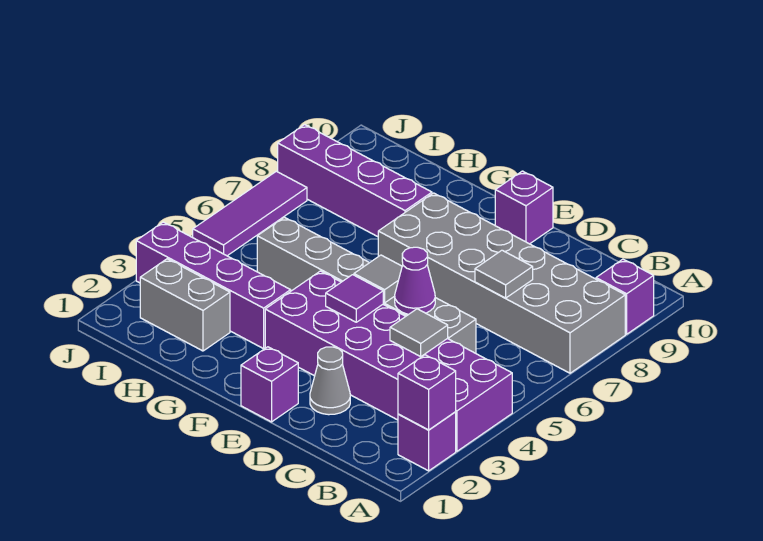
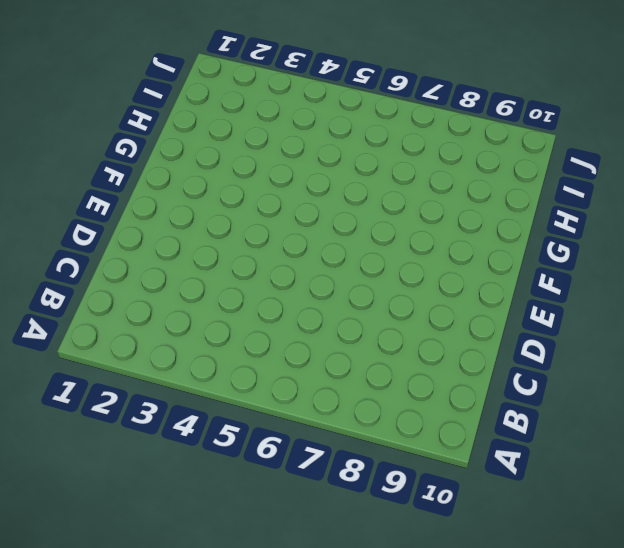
none -> purple brick A2 level 1
none -> purple brick A3:F4 level 1
none -> grey brick A7:F8 level 1

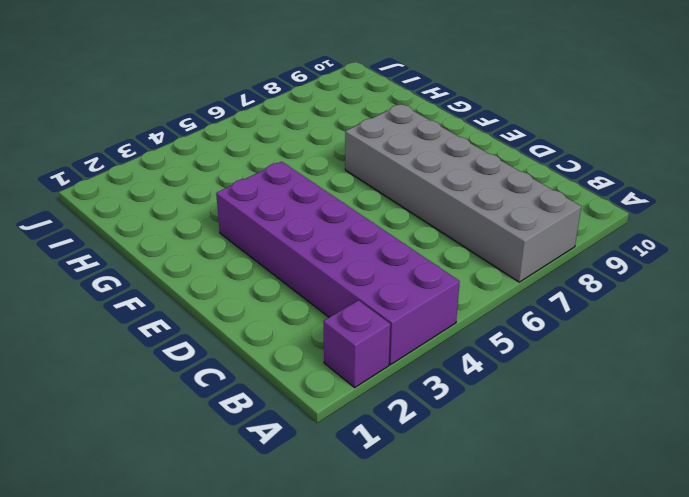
none -> purple brick A9 level 1
none -> grey brick C5:H5 level 1
none -> grey cone D2 level 1

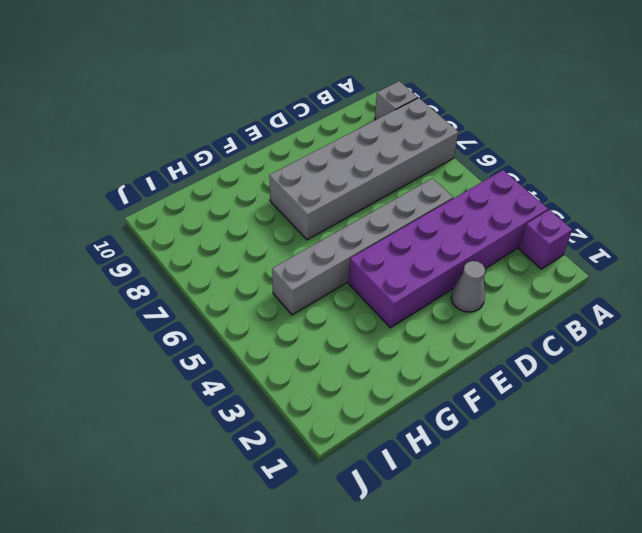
grey brick A9 level 1 -> purple brick A9 level 1
none -> purple brick E1 level 1
none -> purple brick E10 level 1
none -> purple brick G3:J3 level 1

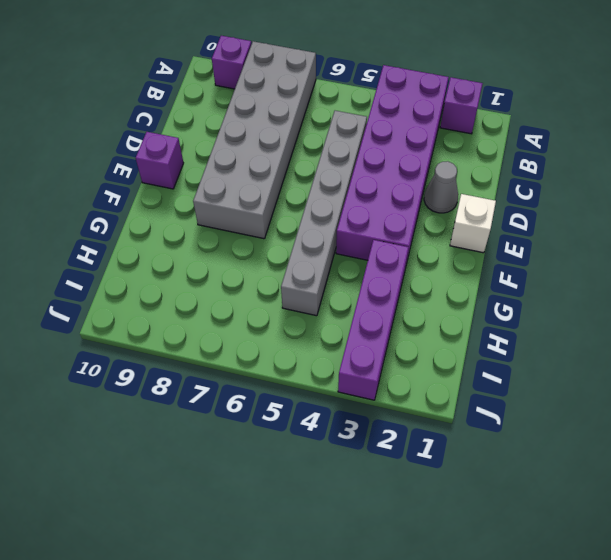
white brick E1 level 1 -> purple brick E1 level 1
none -> purple brick G8:J8 level 1
none -> grey brick H2:I2 level 1
none -> purple tile J5:J7 level 1

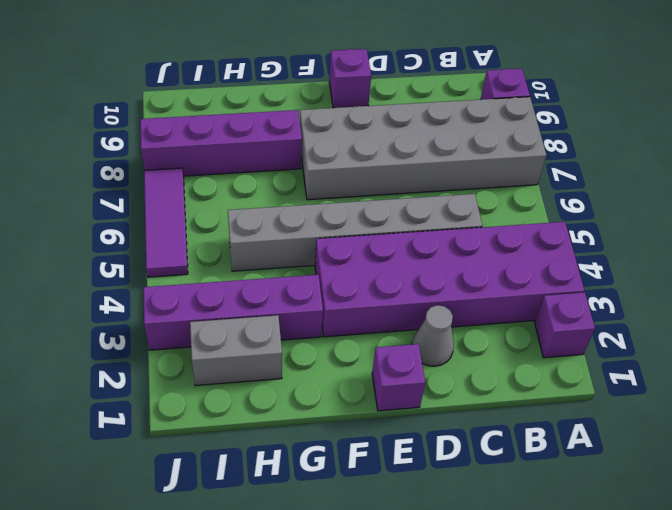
none -> purple brick A2 level 2
none -> grey tile C4 level 2
none -> grey tile C7 level 2

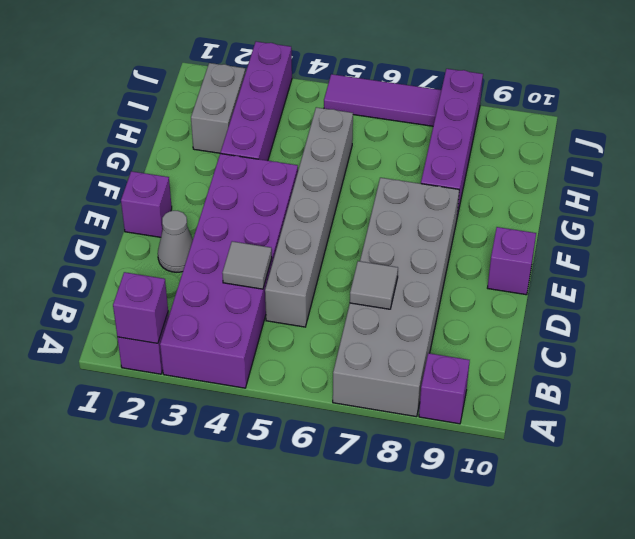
none -> purple cone D5 level 2
none -> purple tile E4 level 2
none -> grey tile E5 level 2

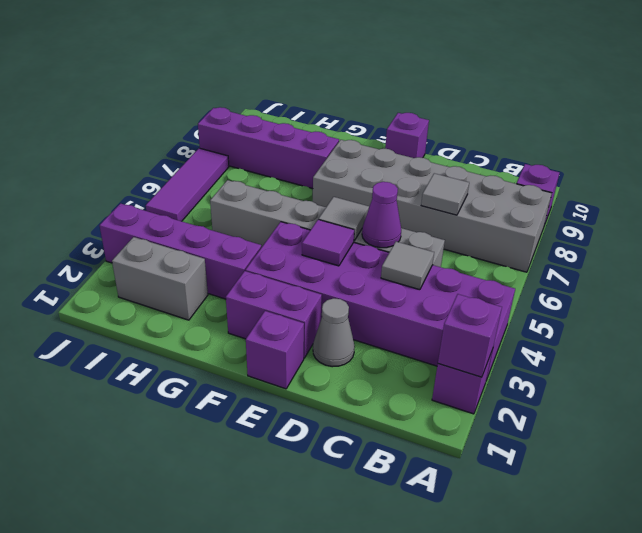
purple brick E2:F2 level 1 -> none

